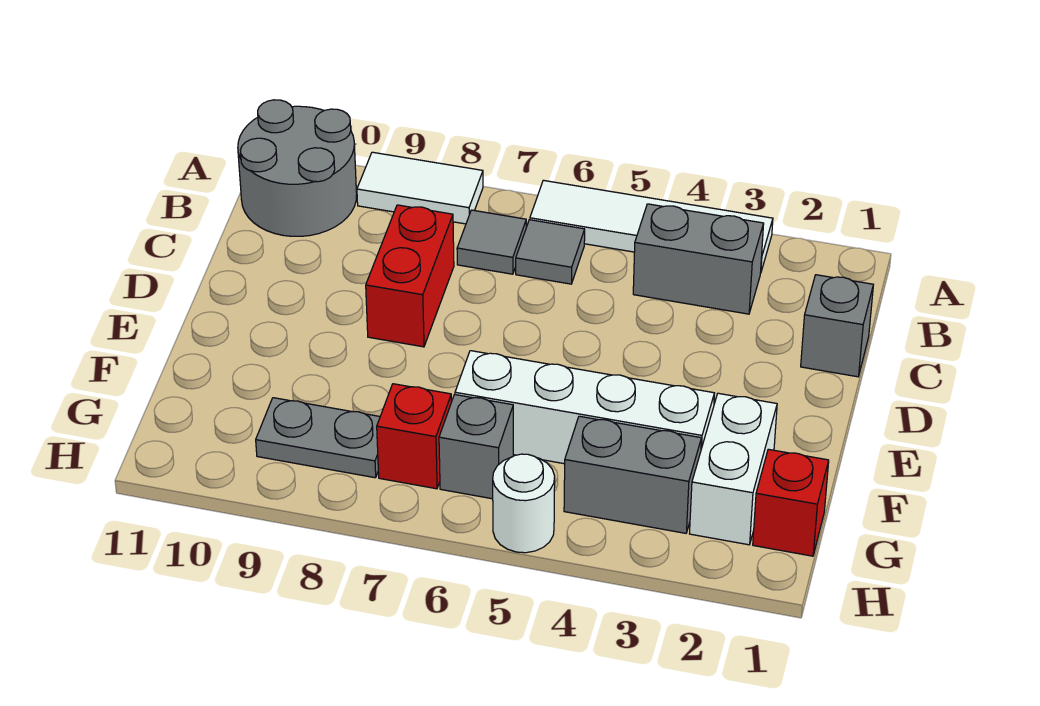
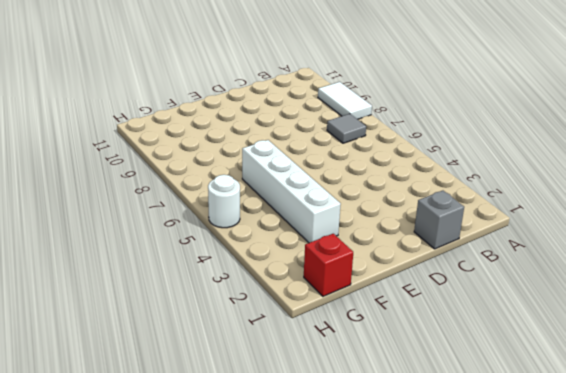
none -> white tile A3:A6 level 1
none -> grey round brick A10:B11 level 1
none -> grey brick B3:B4 level 1

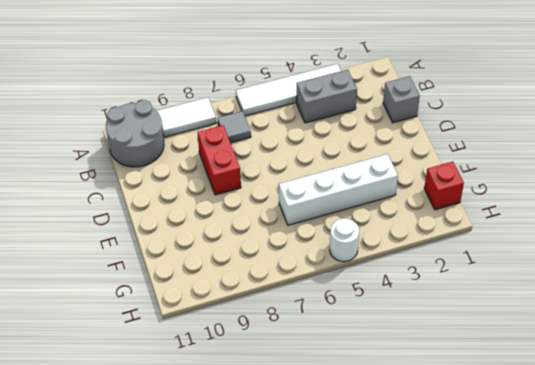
none -> grey tile B6 level 1
none -> white brick F2:G2 level 1
none -> grey brick G3:G4 level 1

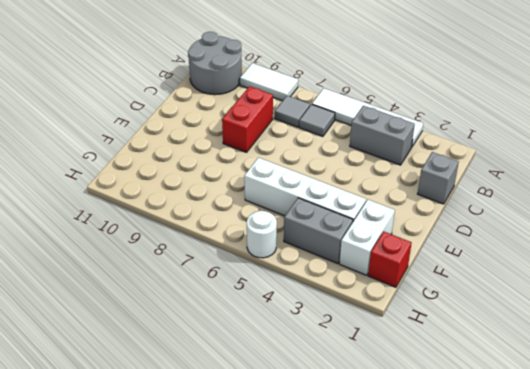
none -> grey brick G6 level 1
none -> red brick G7 level 1
none -> grey plate G8:G9 level 1

